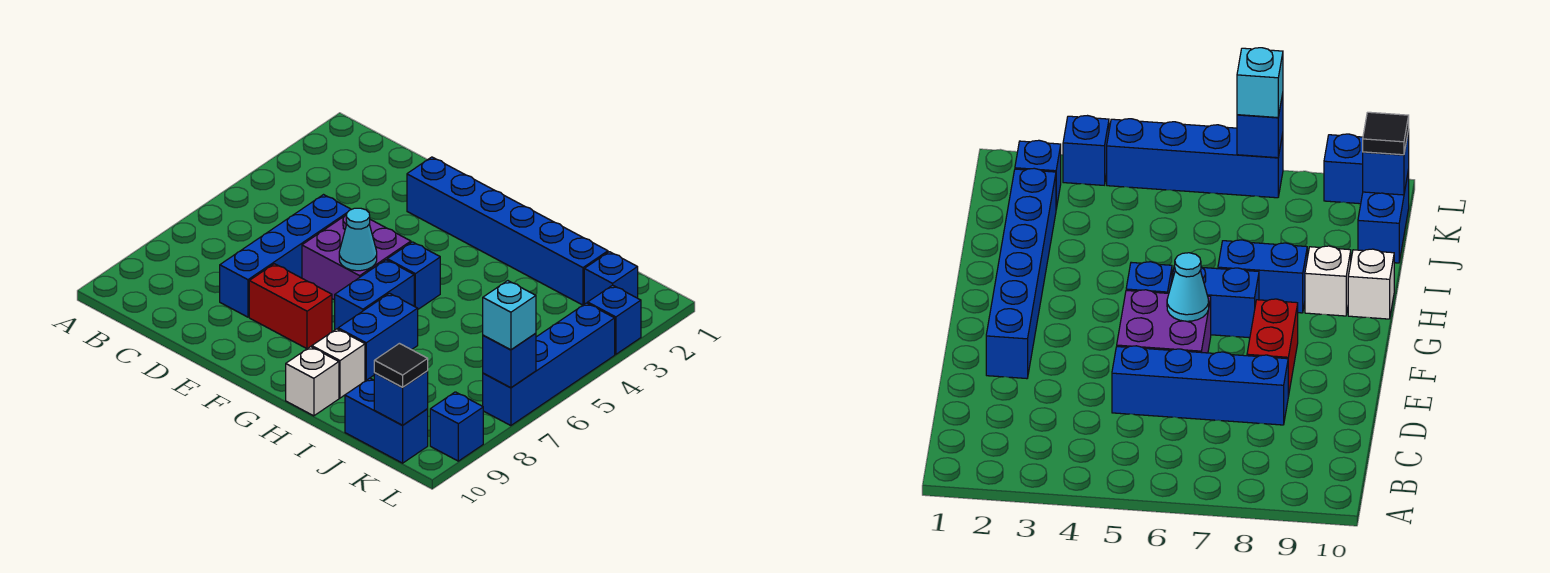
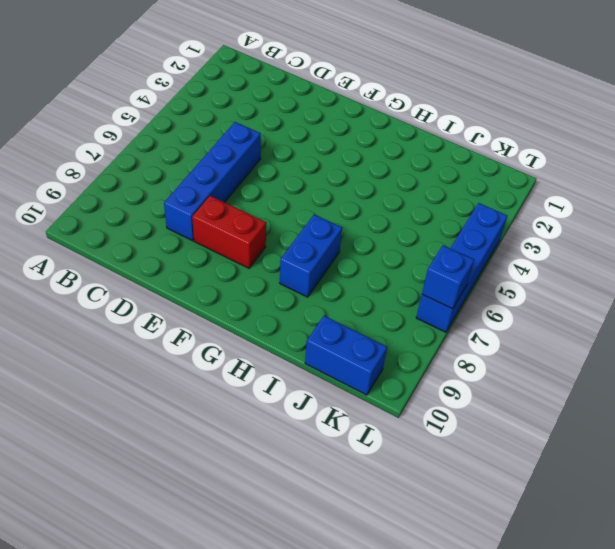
none -> blue brick E2:J2 level 1
none -> purple brick E5:F6 level 1
none -> blue brick G5 level 1

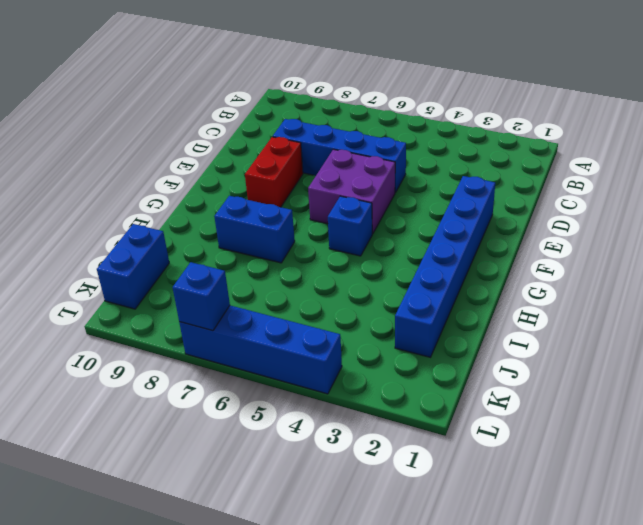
none -> blue brick G6:G7 level 1
none -> white brick H9 level 1
none -> white brick H10 level 1

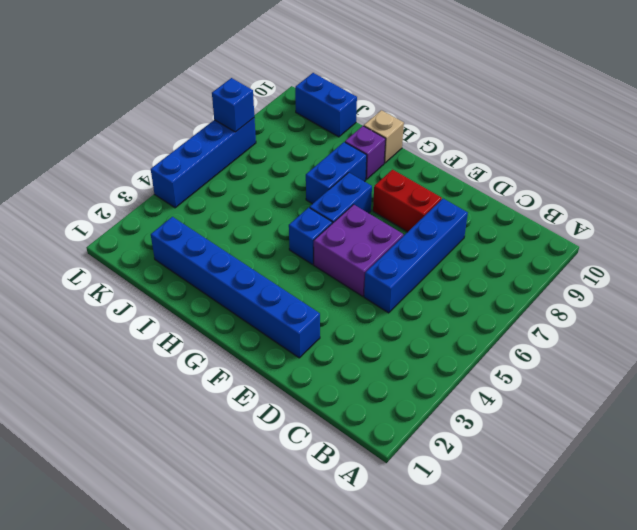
purple brick H9 level 1 -> white brick H9 level 1
tan brick H10 level 1 -> white brick H10 level 1
none -> blue brick K2 level 1
none -> blue brick L3 level 1
none -> blue brick L9 level 1

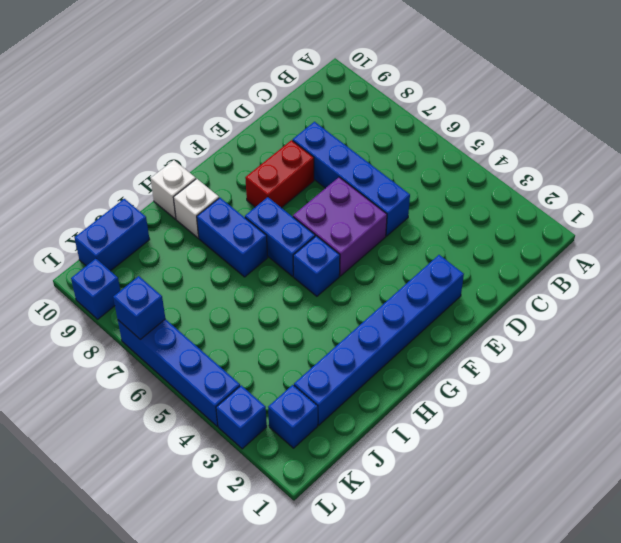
none -> cyan cone F6 level 2
none -> blue brick K10 level 2
none -> black tile K10 level 3

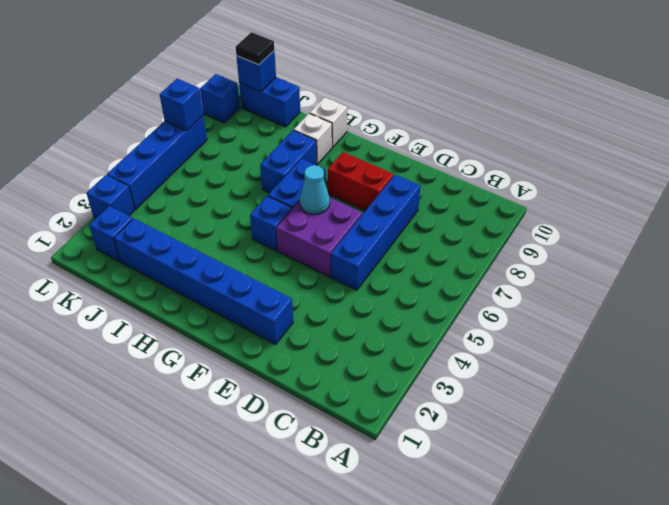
none -> cyan brick L7 level 3

